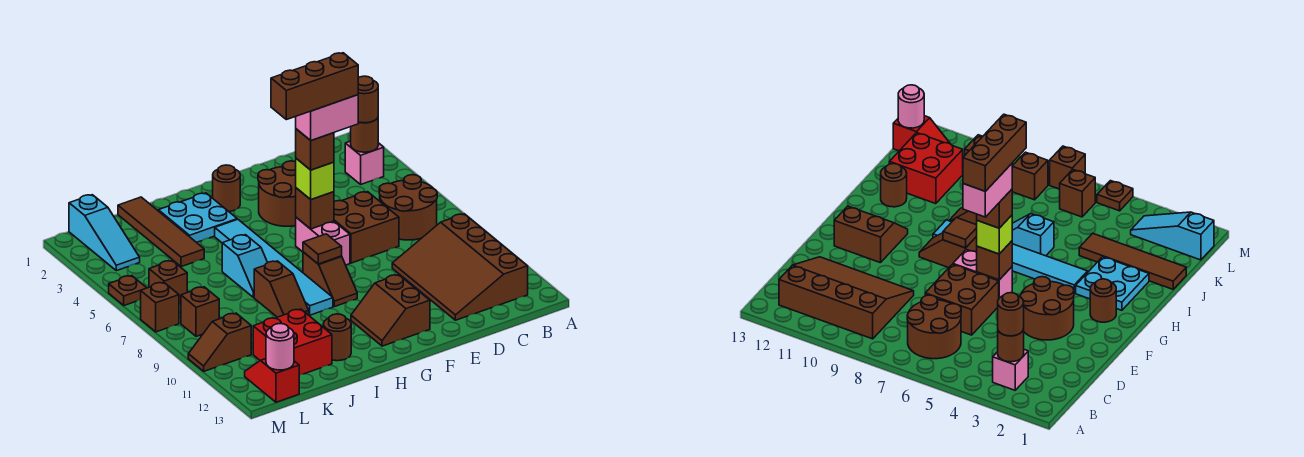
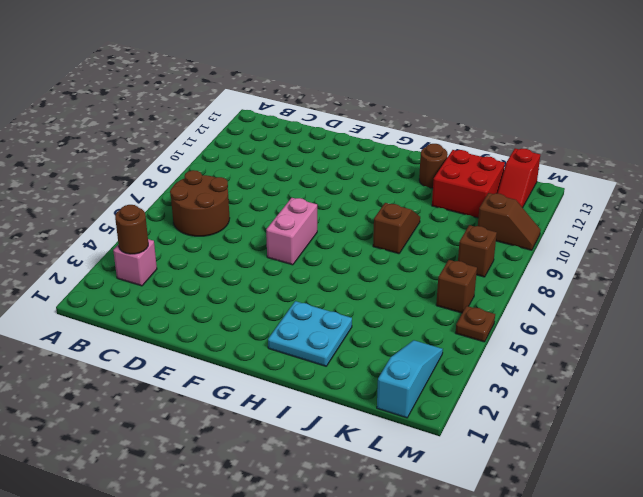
none -> brown slope B9:D12 level 1 top B
none -> brown brick D6:E7 level 1
none -> brown round brick E3:F4 level 1
none -> brown slope F11:G12 level 1 top F

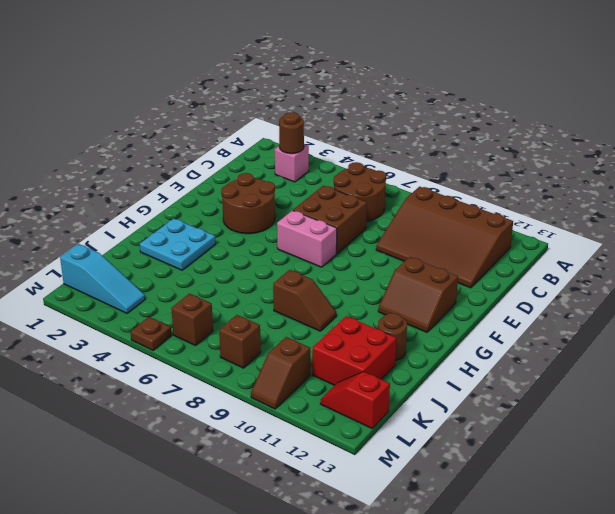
none -> brown round brick G2 level 1
none -> brown slope G8:G9 level 1 top 8
none -> cyan tile H4:H9 level 1
none -> cyan slope I6:I7 level 1 top 6

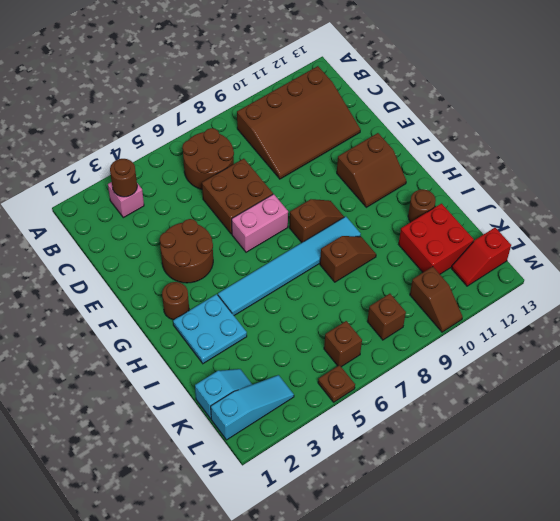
cyan slope K1:K2 level 1 top 1 -> cyan slope I6:I7 level 1 top 6
none -> brown tile J1:J4 level 1
none -> brown brick M7 level 1
none -> brown brick F6 level 2
none -> brown tile G8 level 2

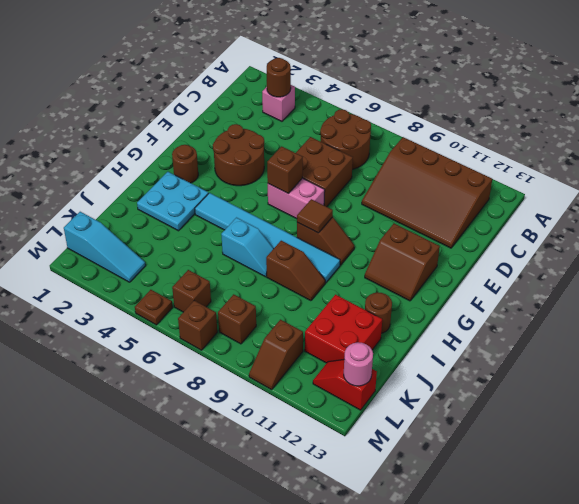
none -> brown tile J1:J4 level 1
none -> brown round brick B3 level 3
none -> lime brick F6 level 3
none -> brown brick F6 level 4

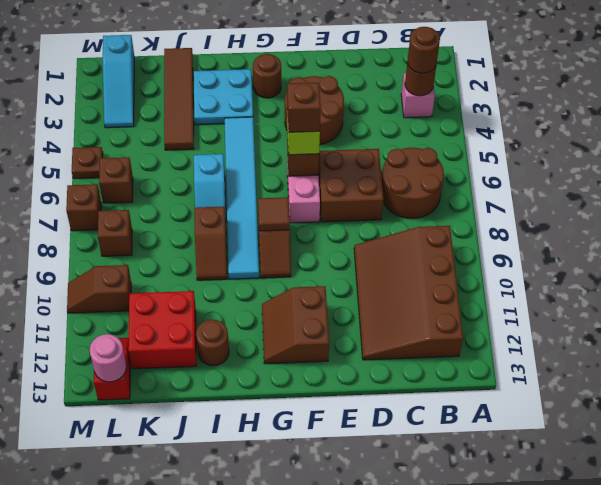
none -> pink brick E6:F6 level 5
none -> brown brick E6:G6 level 6

